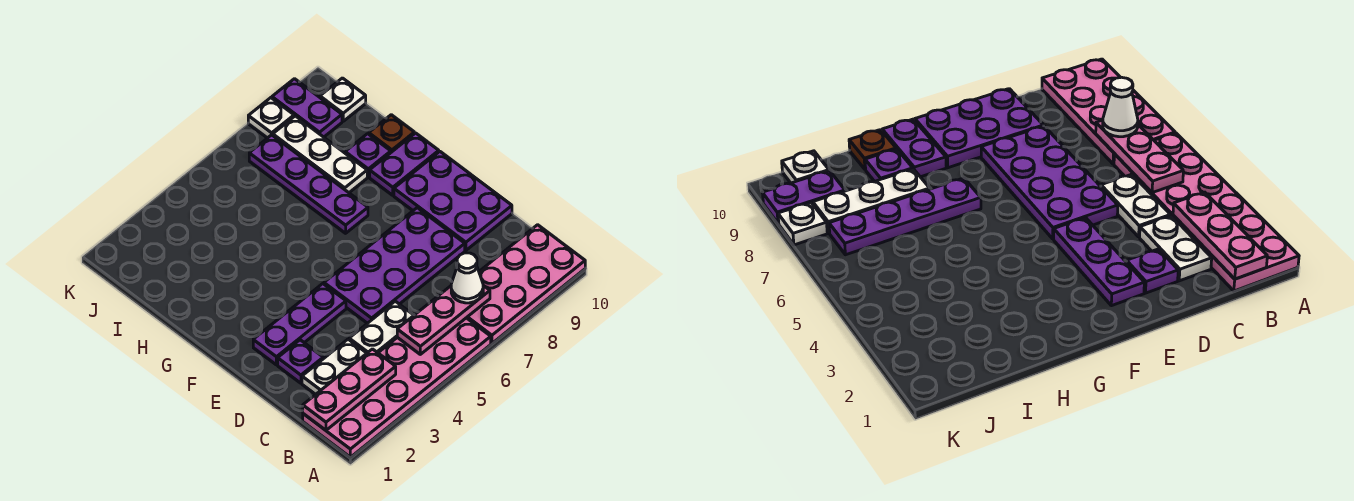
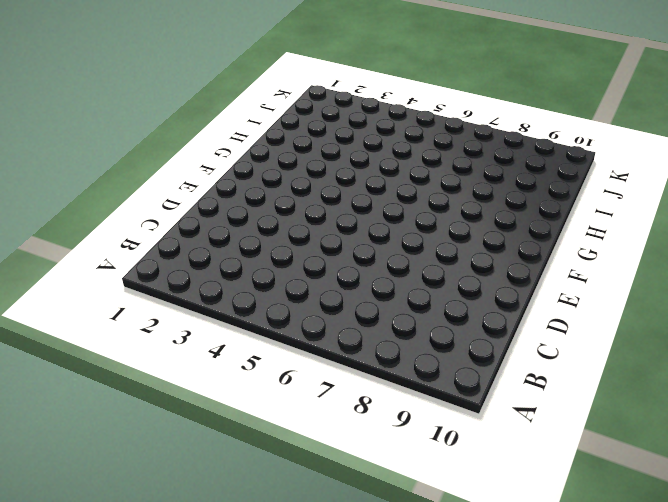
none -> pink plate A1:B6 level 1
none -> pink plate A7:B10 level 1
none -> white plate C2:C3 level 1

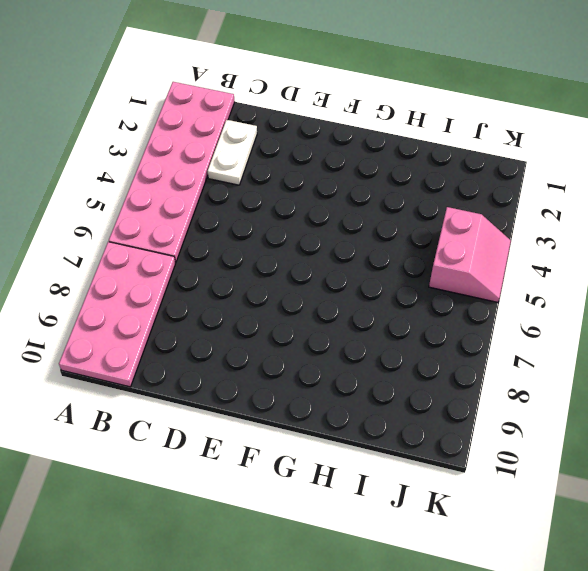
pink slope J4:K5 level 1 top J -> none
none -> white plate C4:C5 level 1
none -> purple plate D2 level 1
none -> purple plate D5:E8 level 1

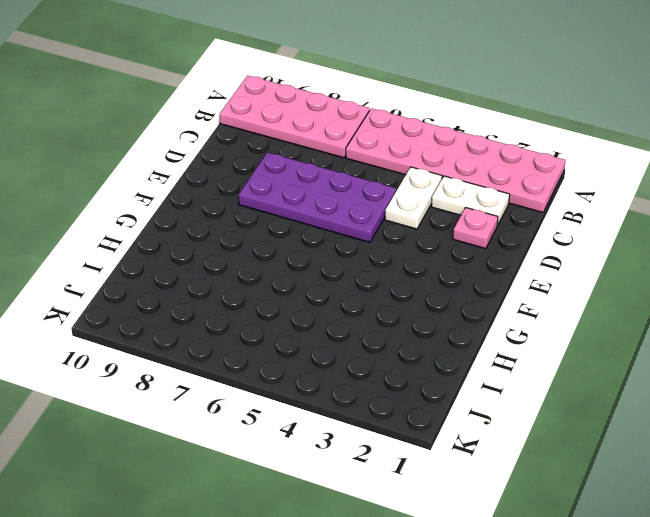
white plate C4:D4 level 1 -> white plate C4:C5 level 1
pink plate D2 level 1 -> purple plate D2 level 1
none -> purple plate D9:F10 level 1
none -> purple plate E2:E4 level 1
none -> purple plate G7:J7 level 1

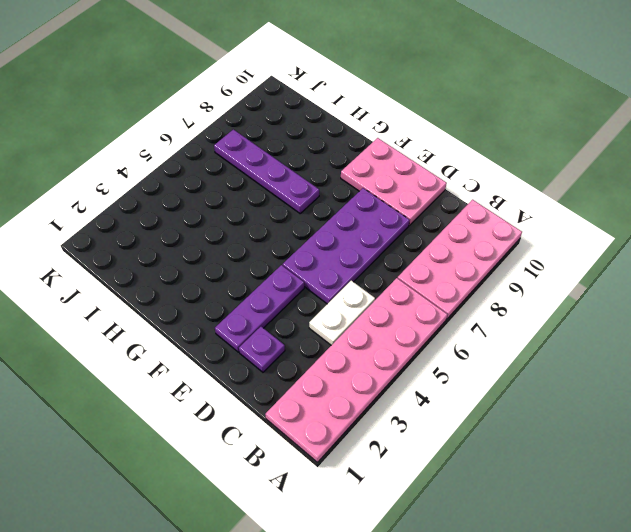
pink plate D9:F10 level 1 -> purple plate D9:F10 level 1
none -> white plate C2:C3 level 1
none -> purple plate G9:G10 level 1
none -> white plate H8:J8 level 1

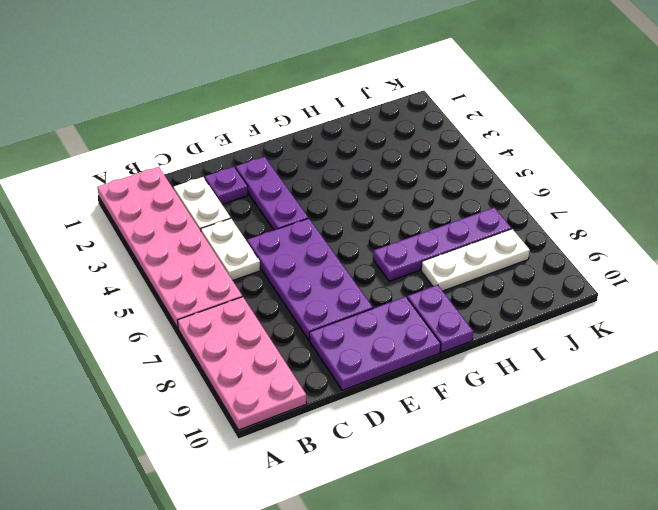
none -> purple plate H9 level 1
none -> brown plate H10 level 1
none -> purple plate J9:K9 level 1

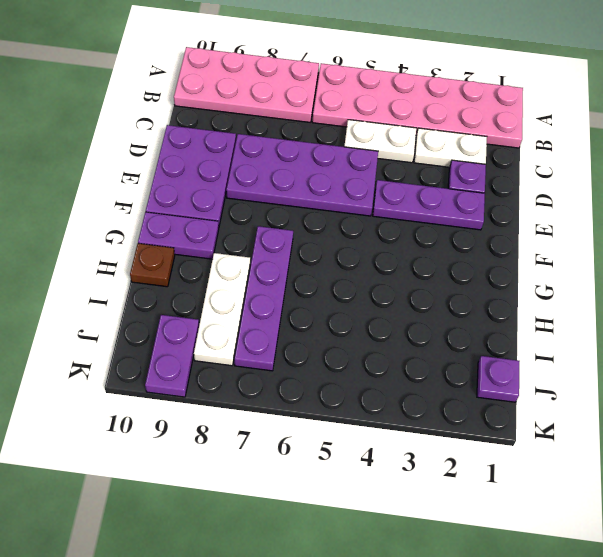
purple plate J1 level 1 -> purple plate H9 level 1
none -> white plate J10 level 1
none -> white plate K8 level 1
none -> pink plate B1:B3 level 2

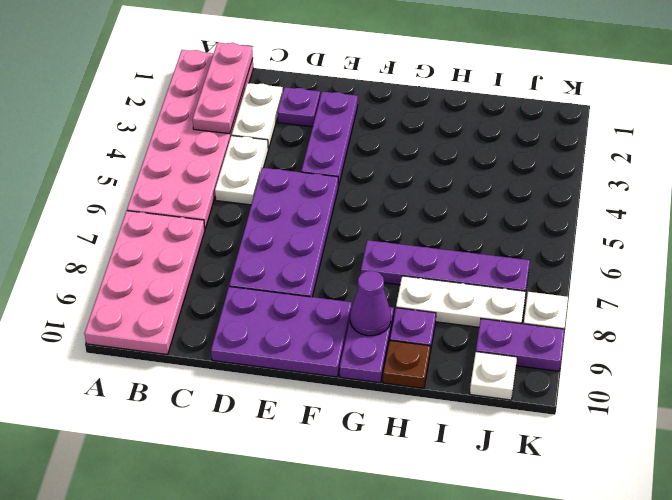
purple cone G9 level 2 -> none
none -> pink plate B5:B7 level 2
none -> white cone B7 level 3

